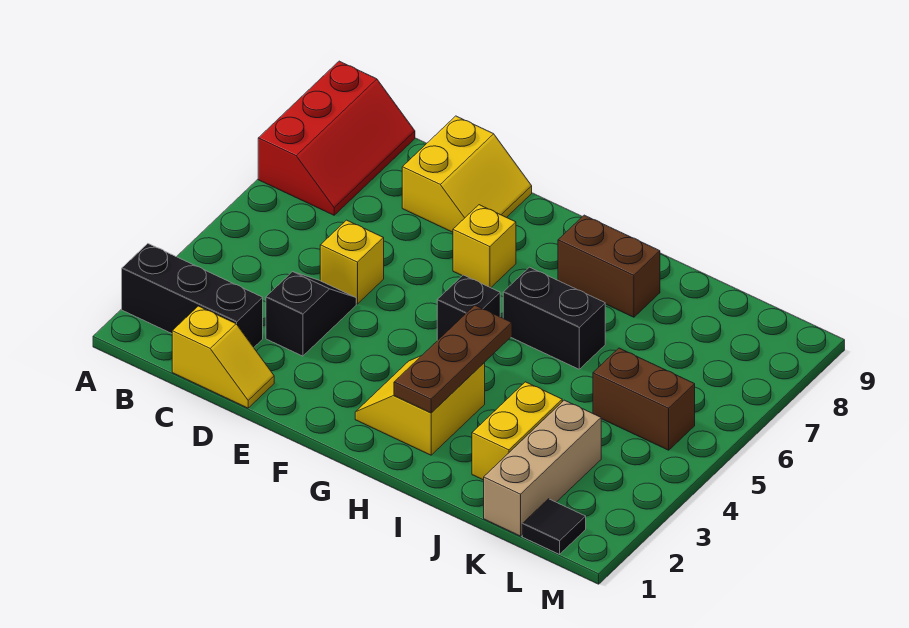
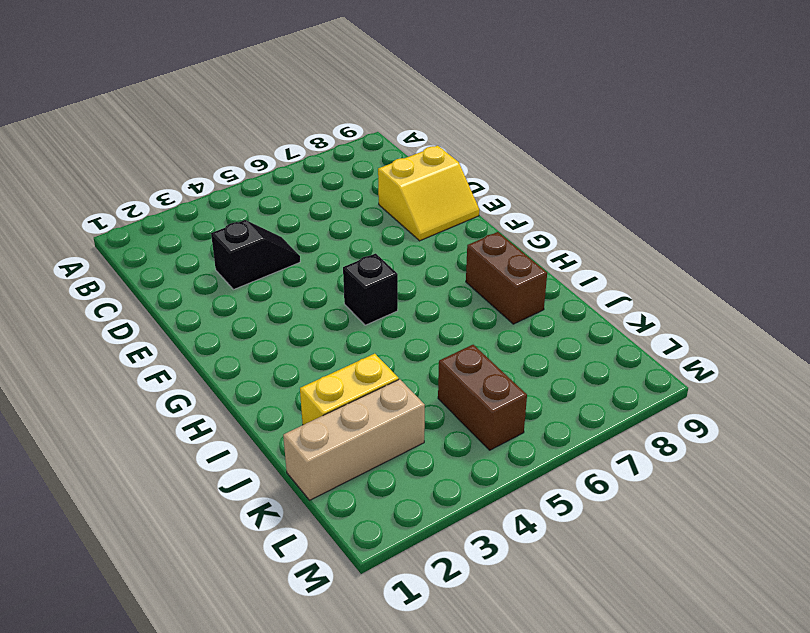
none -> black brick A2:C2 level 1
none -> red slope A7:B9 level 1 top A
none -> yellow slope C1:D1 level 1 top C

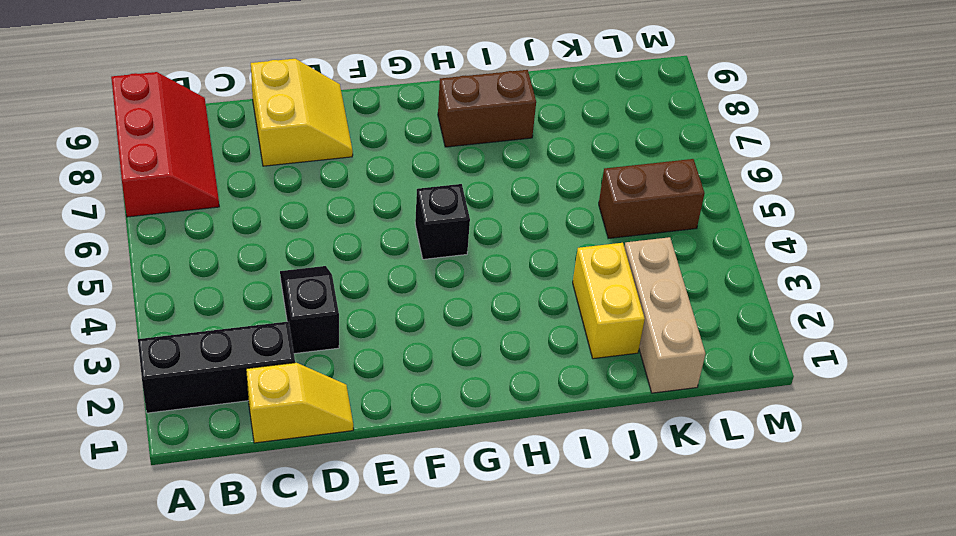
none -> yellow brick D5 level 1
none -> yellow brick F7 level 1
none -> yellow slope G2:H3 level 1 top H

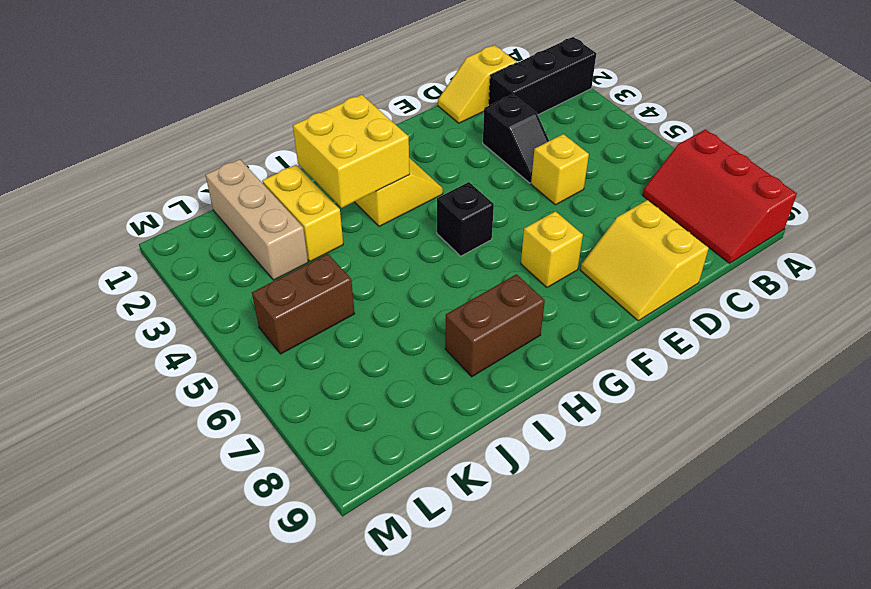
yellow brick H2:I3 level 2 -> brown plate H2:H4 level 2
none -> black brick H6:I6 level 1
none -> black tile L1 level 1

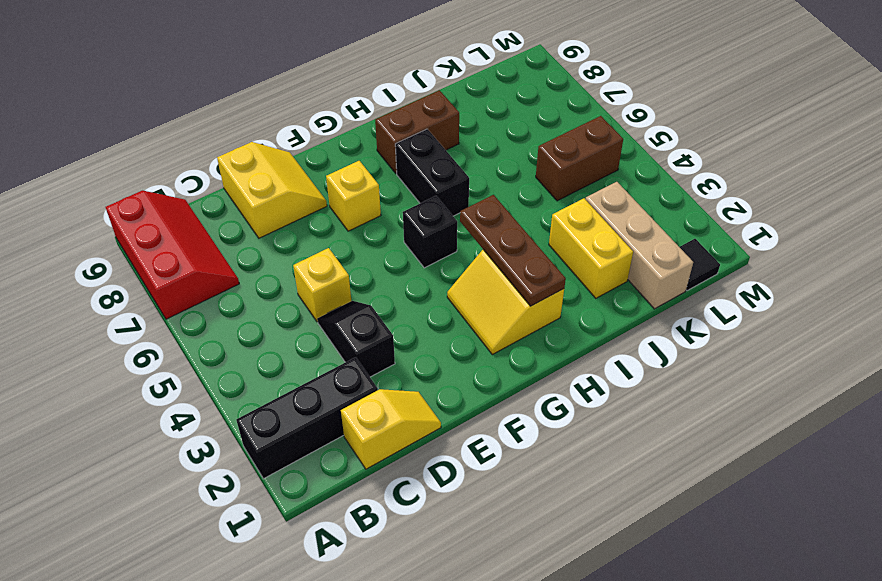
black brick H6:H7 level 1 -> black brick H6:I6 level 1

